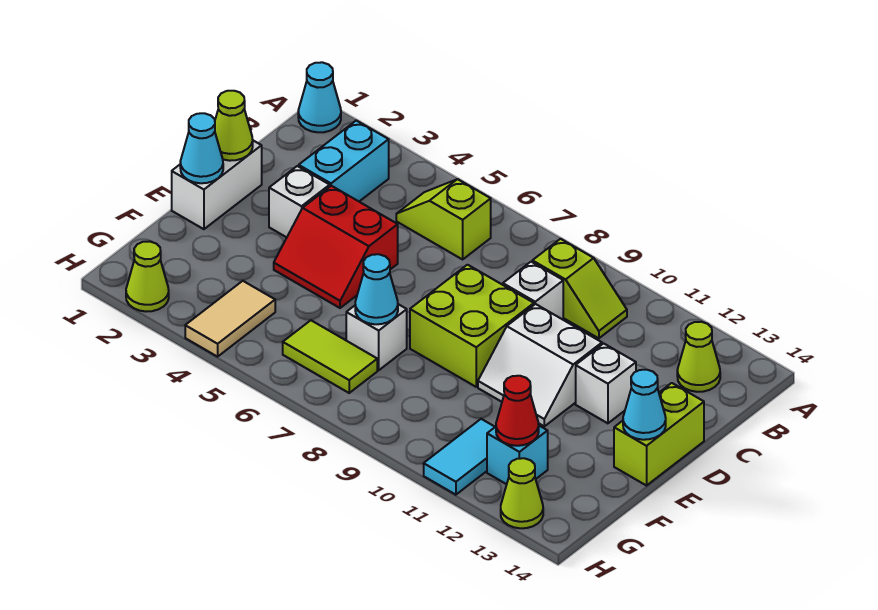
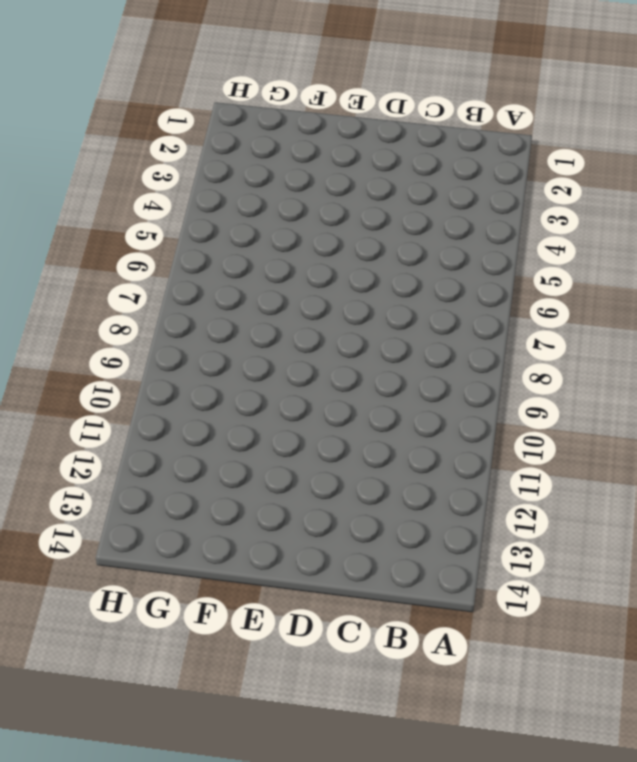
none -> cyan cone A1 level 1
none -> cyan brick B3:C3 level 1
none -> lime slope B5:B6 level 1 top 6

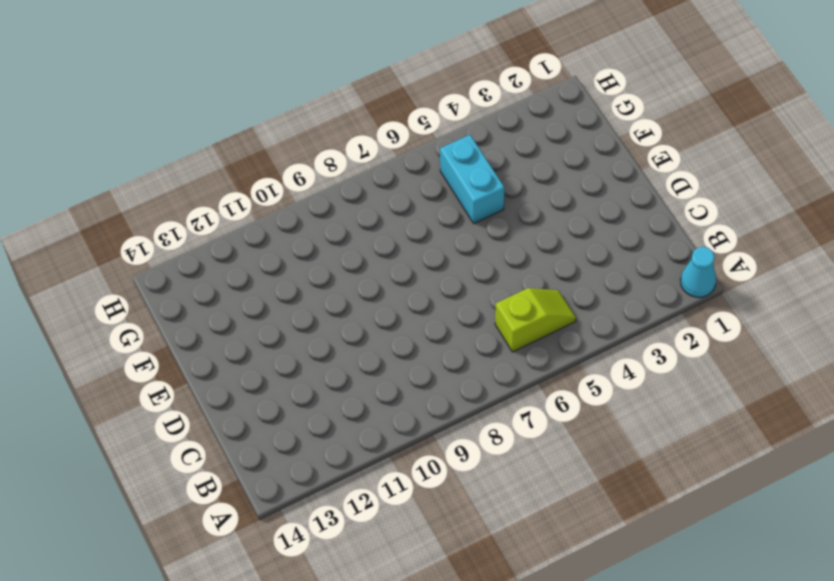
cyan brick F5:G5 level 1 -> cyan brick B3:C3 level 1
none -> lime slope B9:B10 level 1 top 9
none -> lime cone B13 level 1
none -> white brick C9 level 1

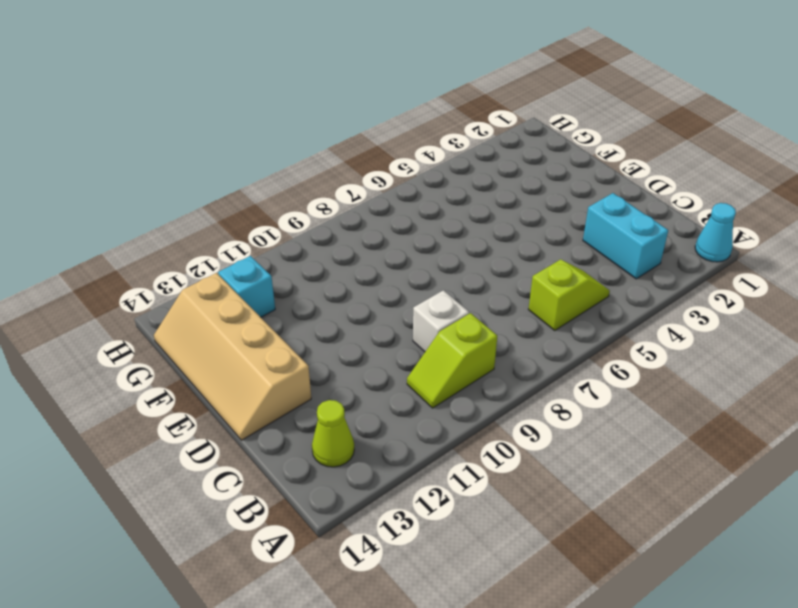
tan slope D13:G14 level 1 top 13 -> lime brick D14:E14 level 1
none -> white brick D1:E1 level 1
none -> white brick D3 level 1
none -> red slope D4:E5 level 1 top D

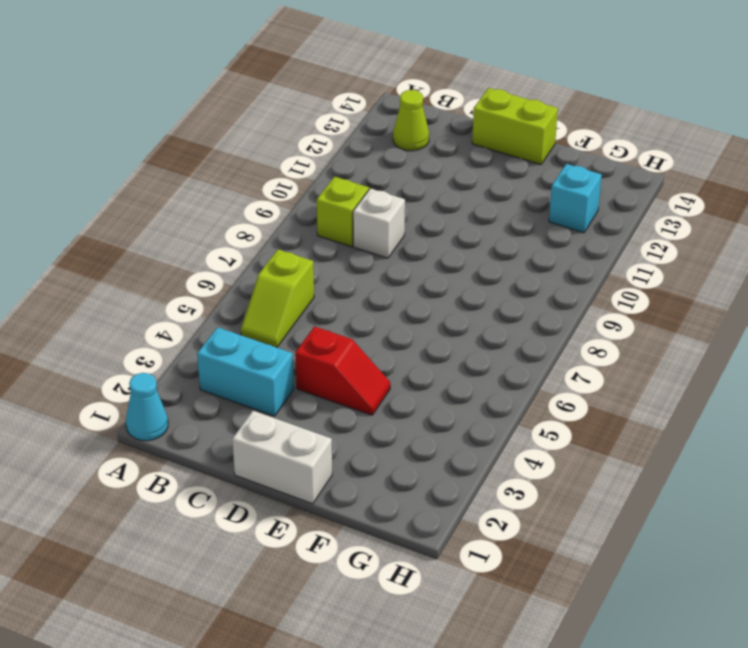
red slope D4:E4 level 1 top D -> red slope D4:E5 level 1 top D
none -> white brick D3 level 1
none -> lime brick D8:E9 level 1
none -> white slope D10:E11 level 1 top D

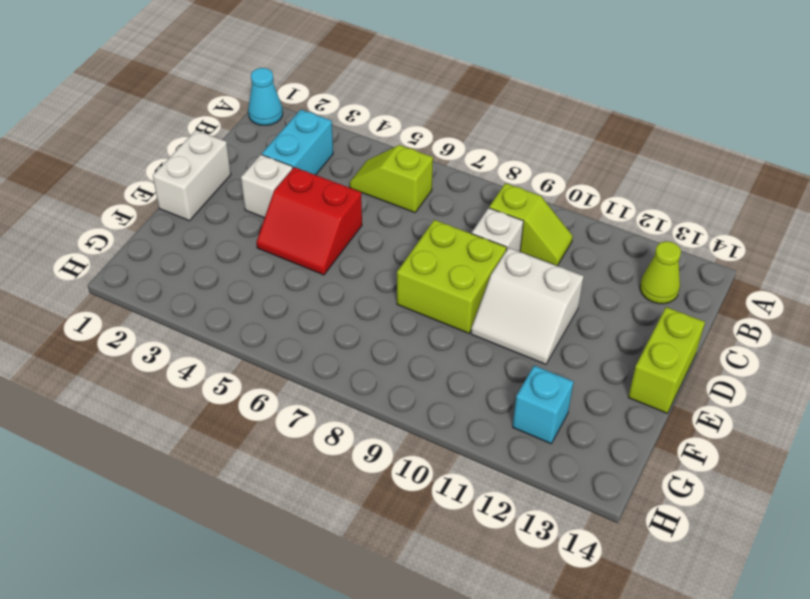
none -> white brick D12 level 1
none -> white brick F7 level 1
none -> tan tile G4:H4 level 1

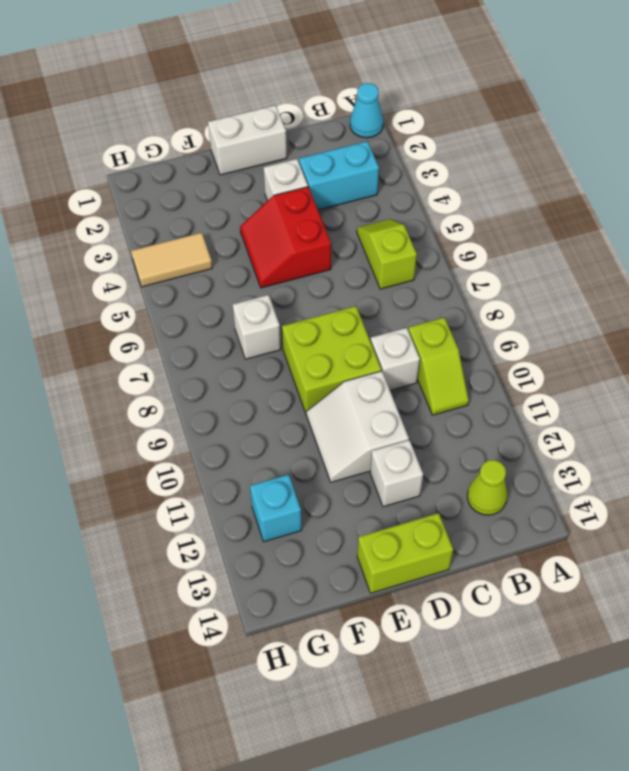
none -> lime tile G6:G7 level 1
none -> cyan tile G11:H11 level 1
none -> lime cone H2 level 1

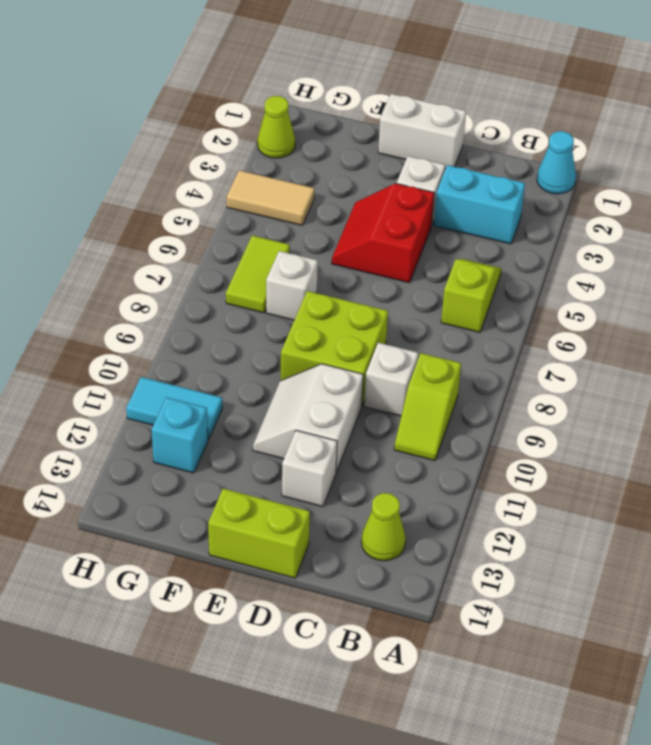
none -> lime cone H13 level 1
none -> lime cone D1 level 2
none -> cyan cone E1 level 2

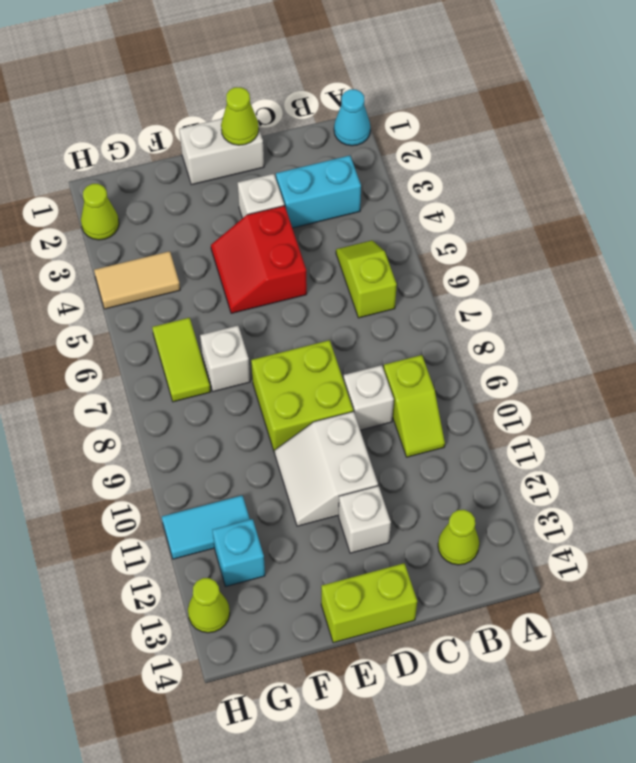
none -> cyan cone E1 level 2
none -> cyan cone E14 level 2
none -> cyan cone F7 level 2

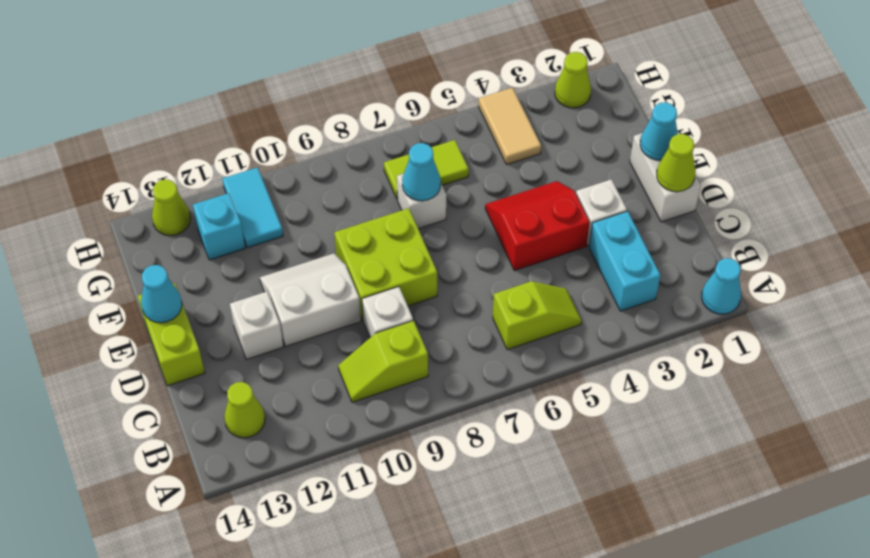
none -> red cone G12 level 2

